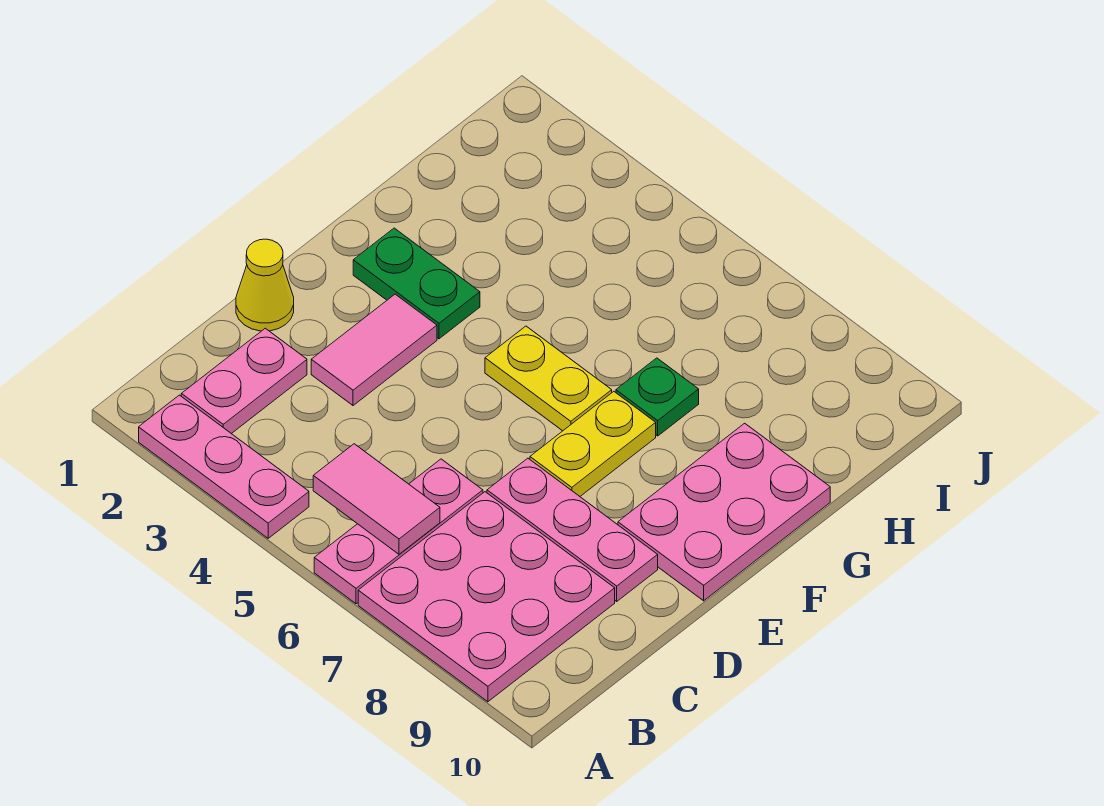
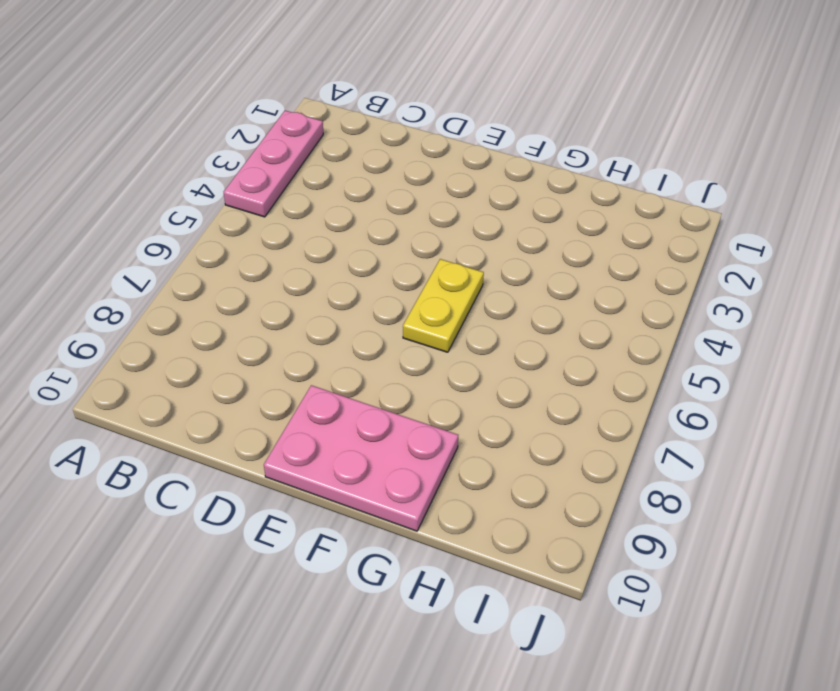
none -> pink plate A6:C6 level 1
none -> pink plate A7:C9 level 1
none -> pink plate B2:C2 level 1

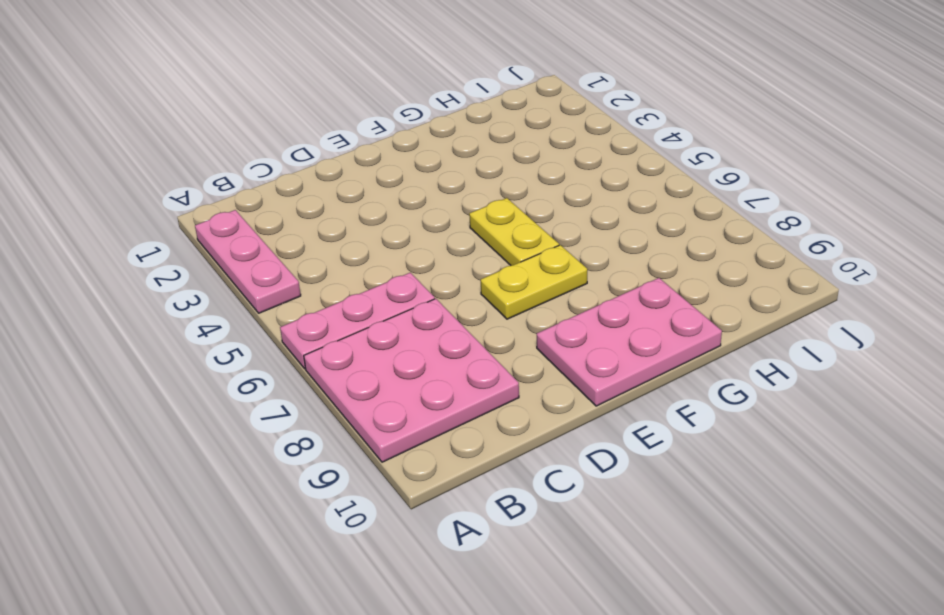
none -> pink plate B2:C2 level 1
none -> yellow cone D1 level 1
none -> pink tile D3:E3 level 1

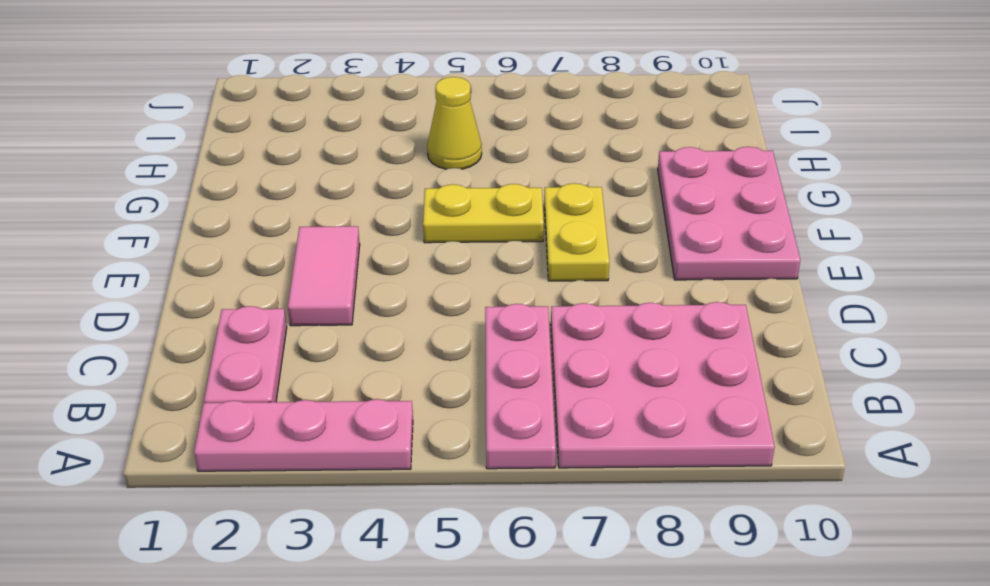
yellow cone H5 level 1 -> yellow cone D1 level 1
none -> pink plate D7:D9 level 1
none -> green plate F2:F3 level 1
none -> green plate G7 level 1

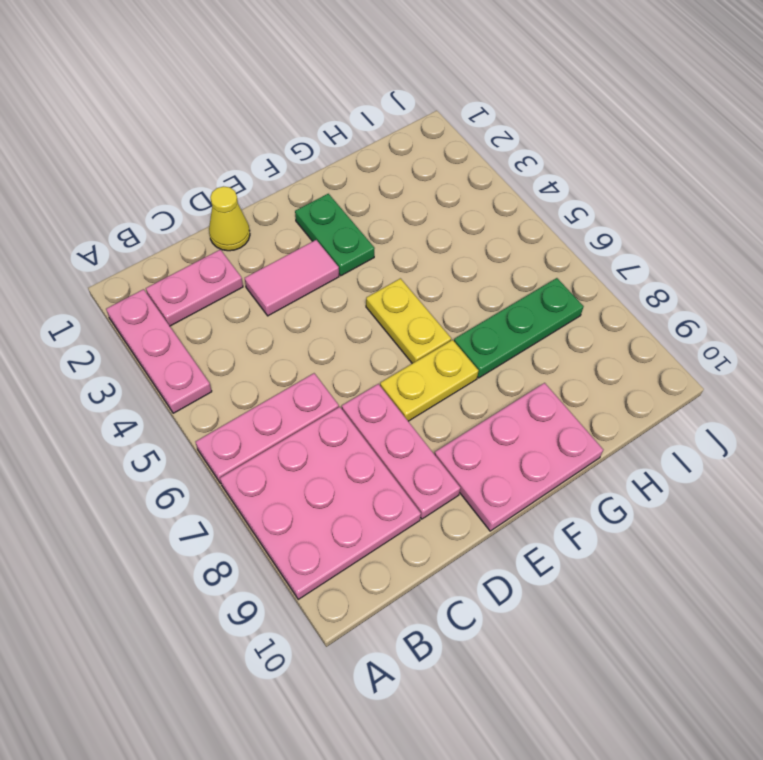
green plate G7:I7 level 1 -> green plate G7 level 1
none -> pink tile B5:B6 level 2

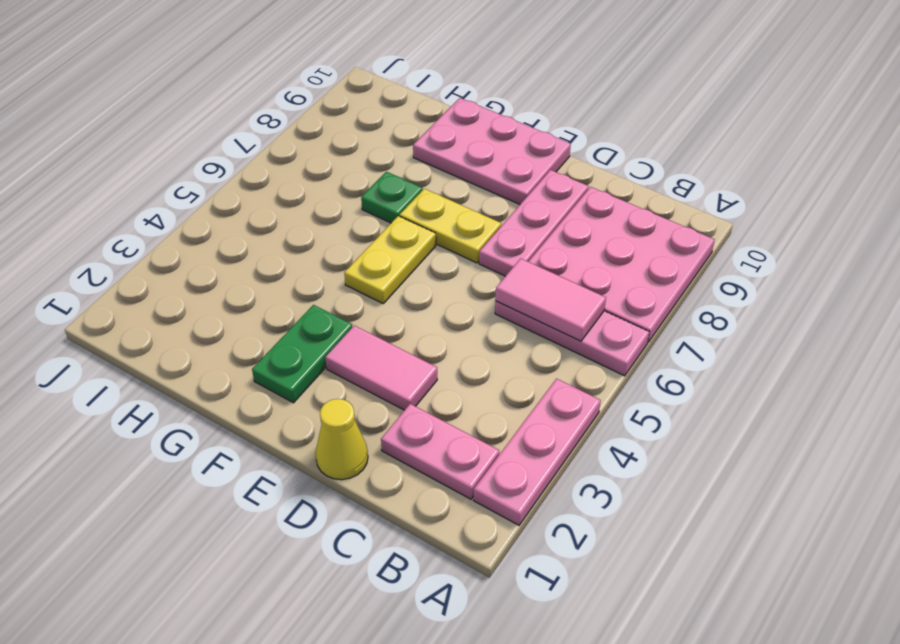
pink tile B6:C6 level 2 -> pink tile B5:B6 level 2

